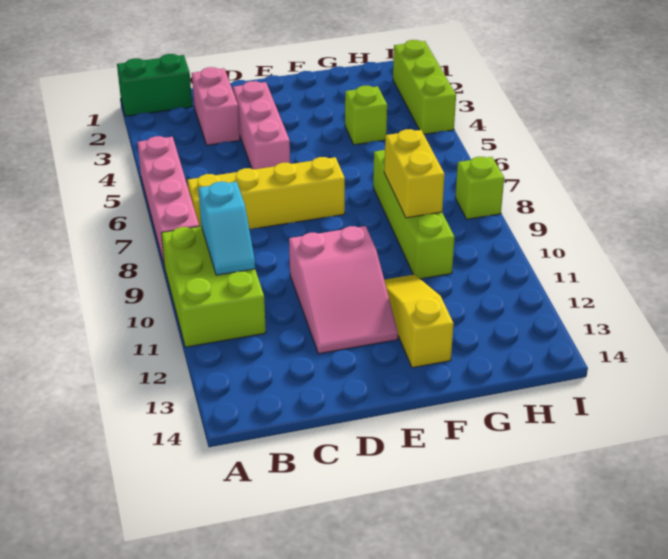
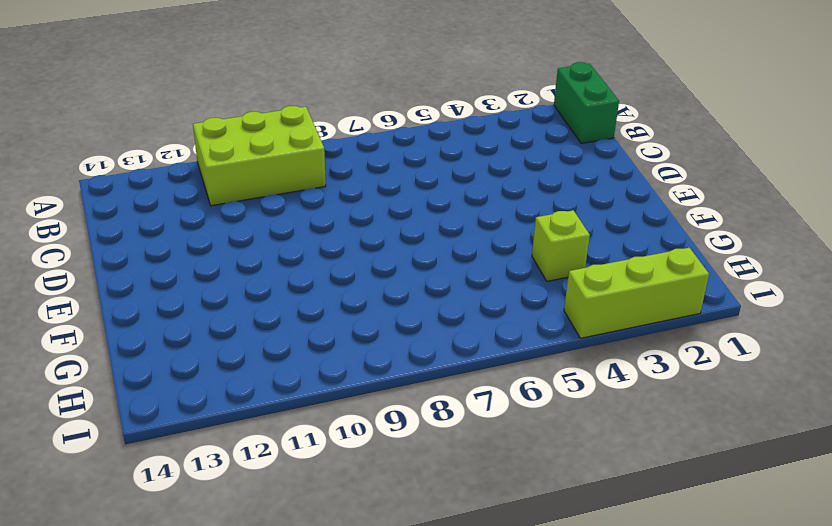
none -> pink brick A5:A8 level 1
none -> yellow brick B7:E7 level 1
none -> pink brick C2:C3 level 1

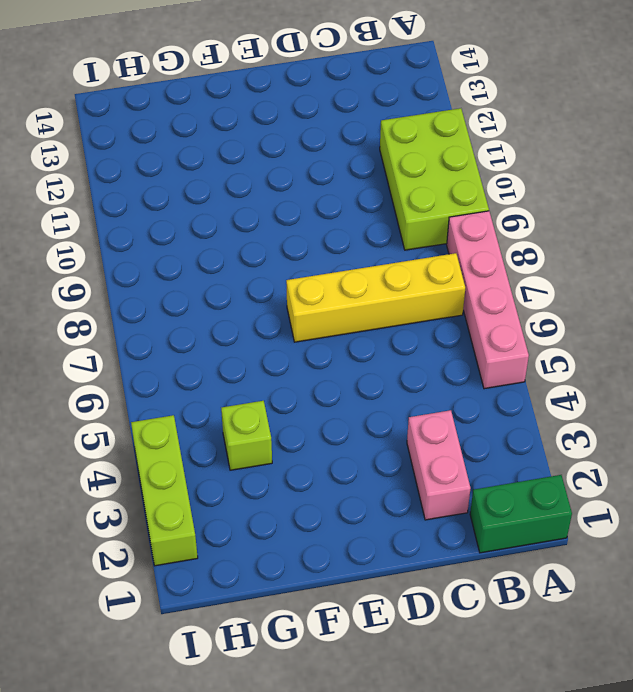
none -> pink brick D3:D5 level 1
none -> pink slope D10:E12 level 1 top 10
none -> yellow slope F11:F13 level 1 top 13

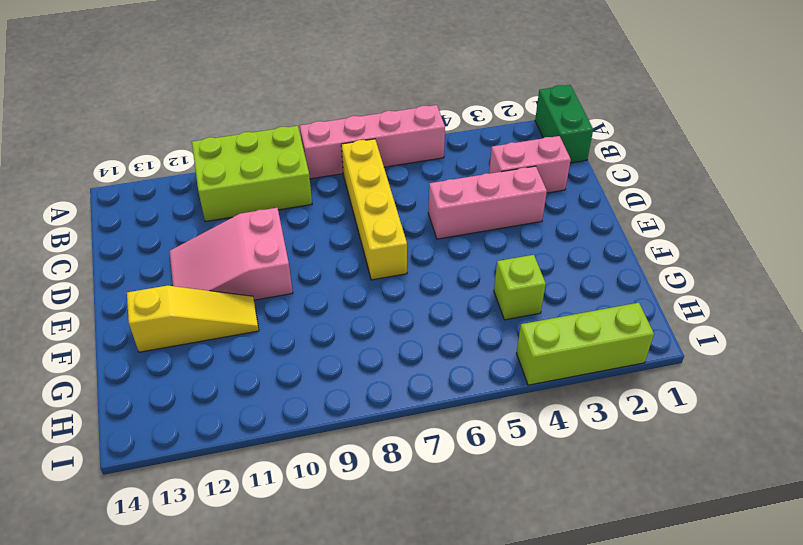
none -> lime brick G7:G10 level 1
none -> lime brick I8 level 1
none -> cyan slope B9:B10 level 2 top 9

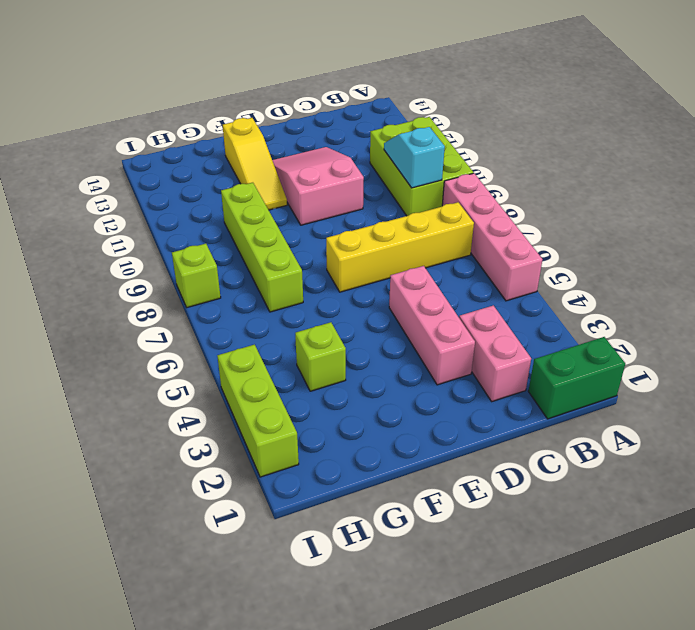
none -> yellow brick G8:G9 level 2

